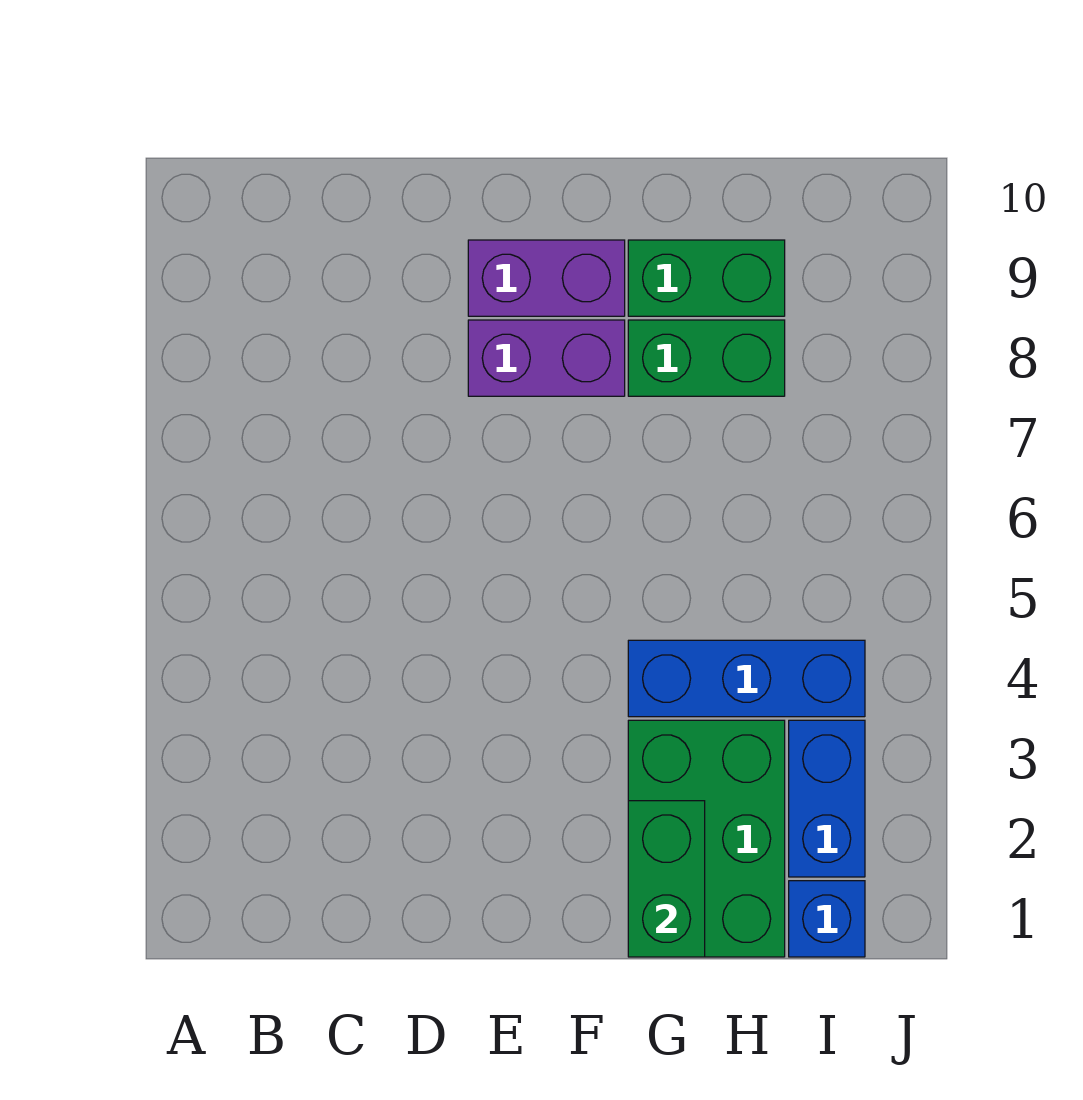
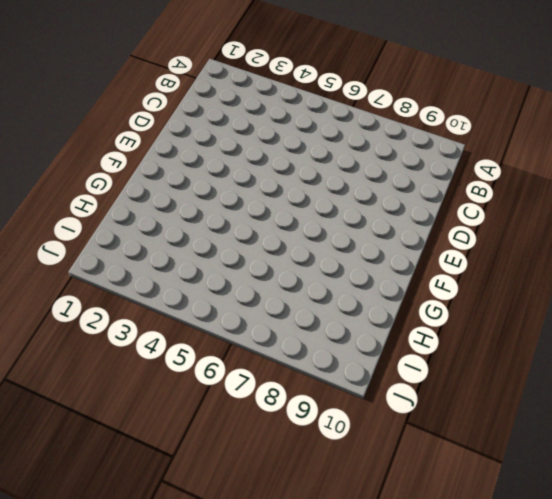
none -> purple brick E8:F8 level 1
none -> purple brick E9:F9 level 1

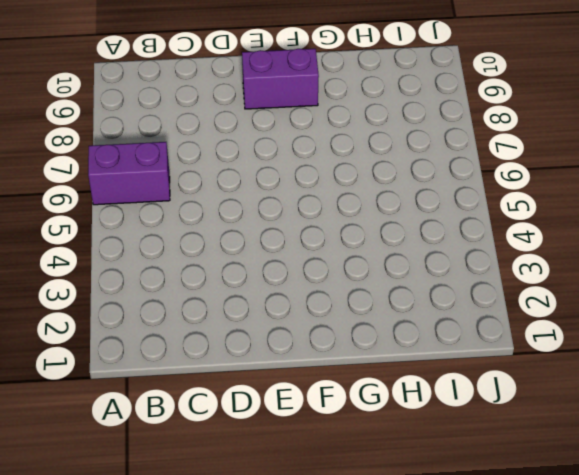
purple brick A6:B6 level 1 -> purple brick E8:F8 level 1
none -> green brick G1:H3 level 1
none -> blue brick G4:I4 level 1

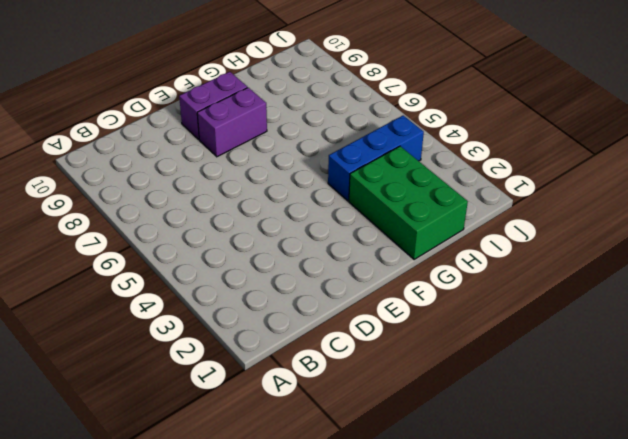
none -> green brick G8:H8 level 1
none -> green brick G9:H9 level 1

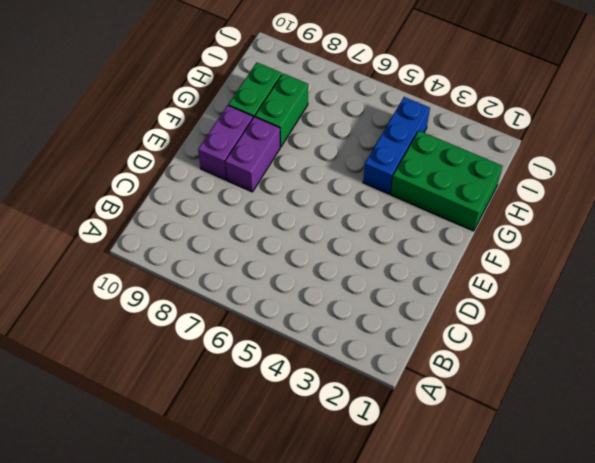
none -> blue brick I1 level 1
none -> blue brick I2:I3 level 1

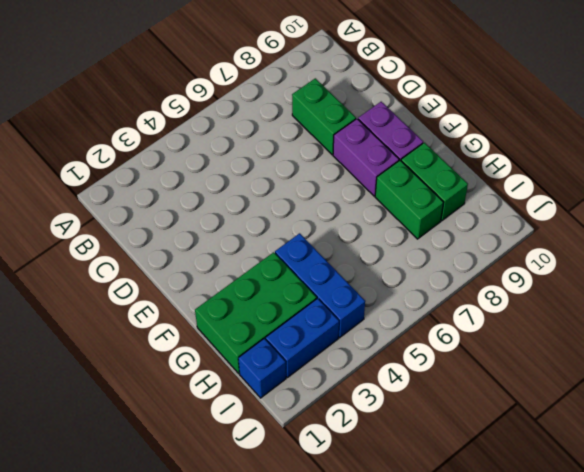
green brick C8:D8 level 1 -> green brick G1:G2 level 2

